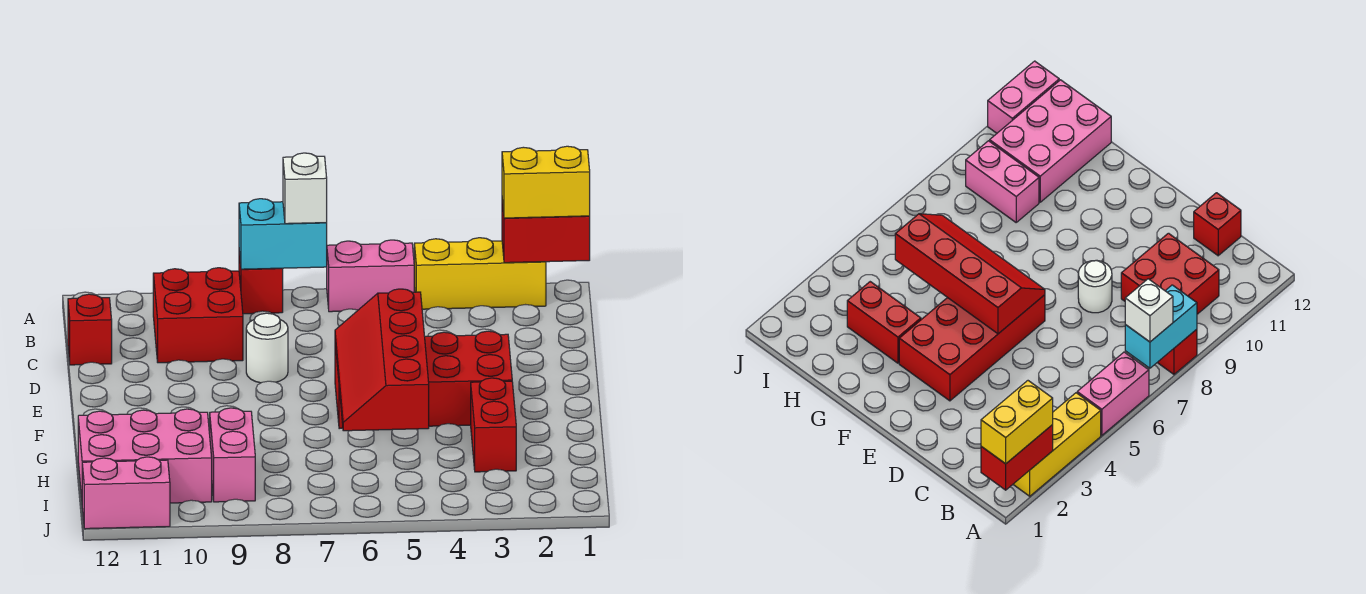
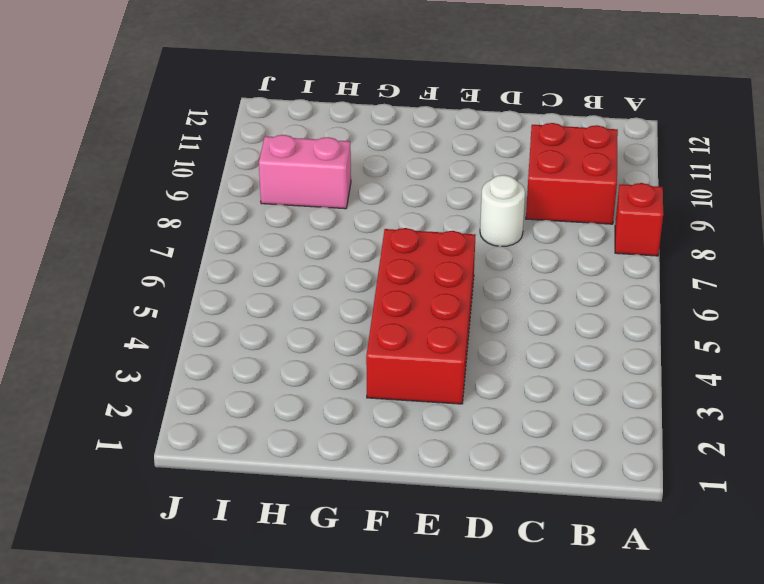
none -> yellow brick A2:A4 level 1
none -> pink brick A5:A6 level 1
none -> red brick C12 level 1

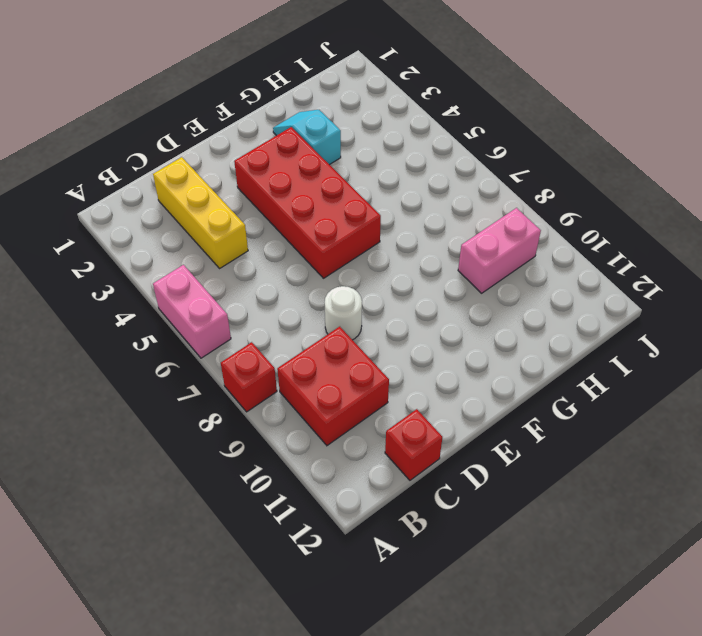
yellow brick C2:C4 level 1 -> yellow brick A2:A4 level 1
cyan slope G2:G3 level 1 top 3 -> red brick G3:H3 level 1
none -> pink brick H10:I12 level 1
none -> pink brick J11:J12 level 1
none -> red brick A1:A2 level 2

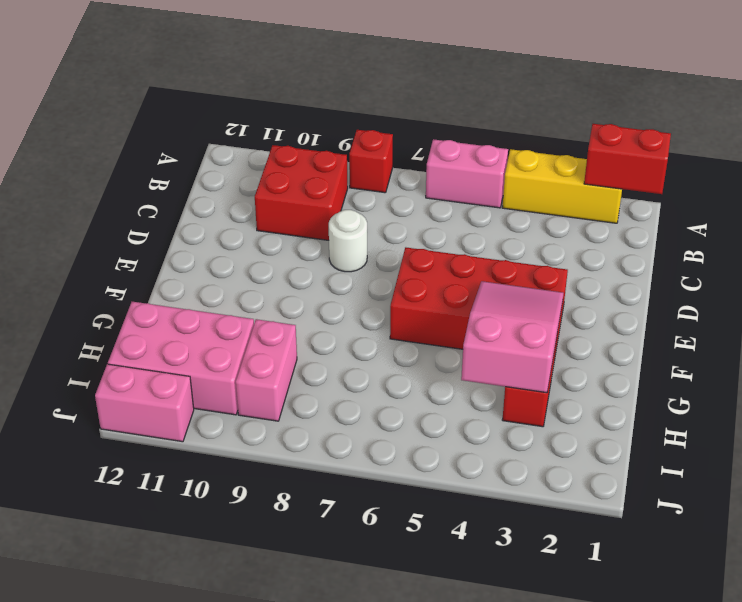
pink slope F3:H4 level 2 top H -> none
none -> red brick C12 level 1
none -> cyan brick A7:A8 level 2
none -> red slope E5:H6 level 2 top 5

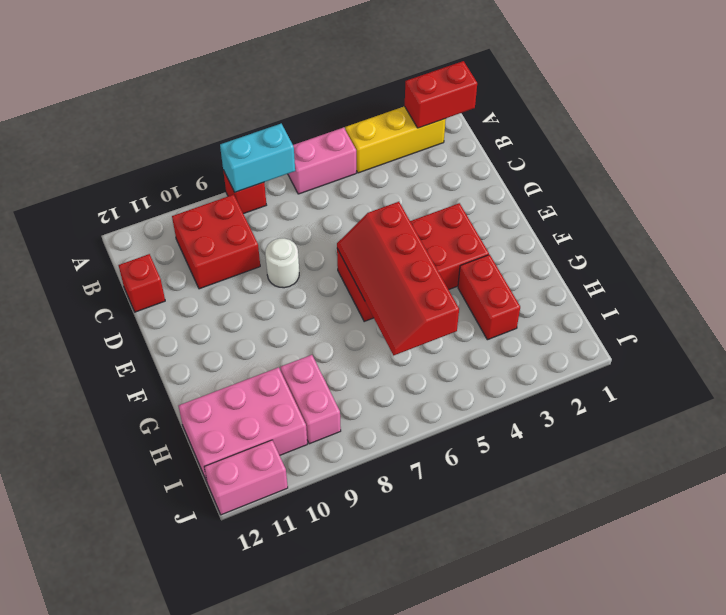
none -> yellow brick A1:A2 level 3
none -> white brick A7 level 3

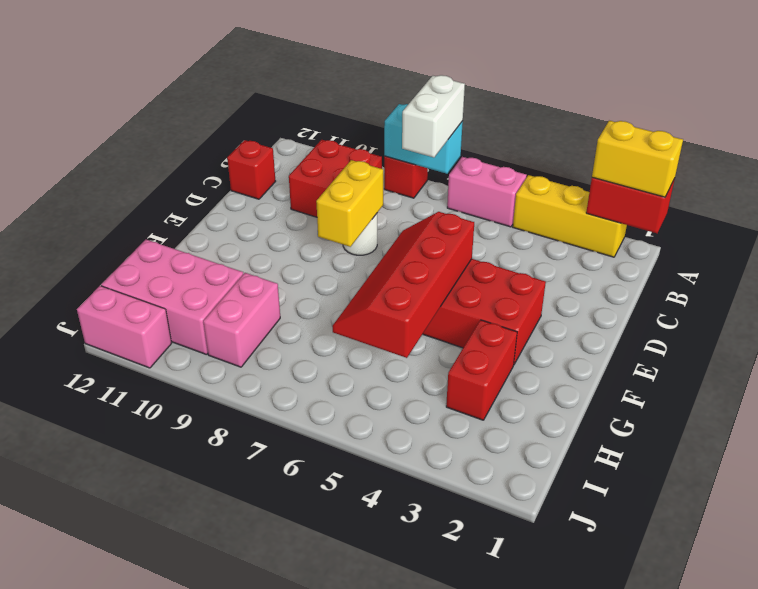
white brick A7:B7 level 3 -> white brick A7 level 3
yellow brick D8:E8 level 2 -> none

